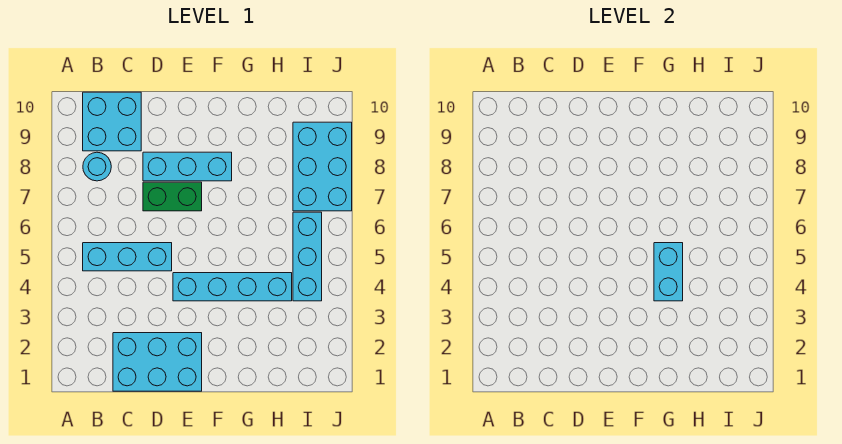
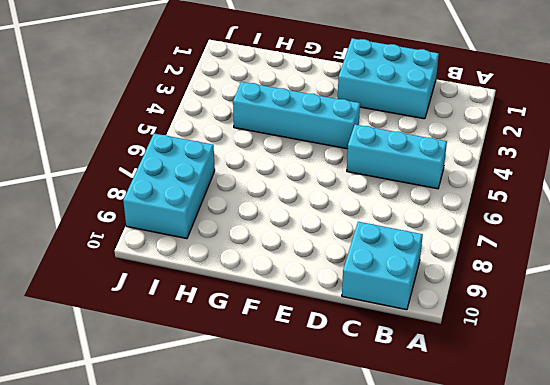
none -> cyan round brick B8 level 1
none -> green brick D7:E7 level 1

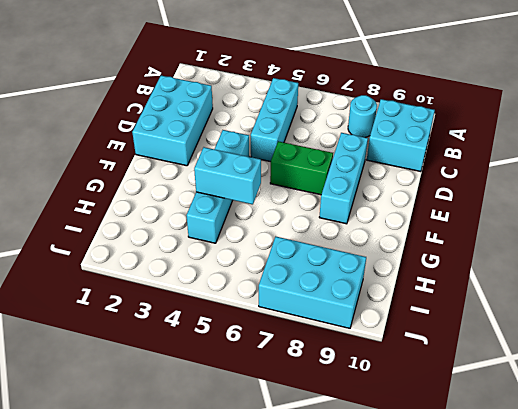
green brick E6:E7 level 1 -> green brick D7:E7 level 1
none -> cyan brick I4:I6 level 1

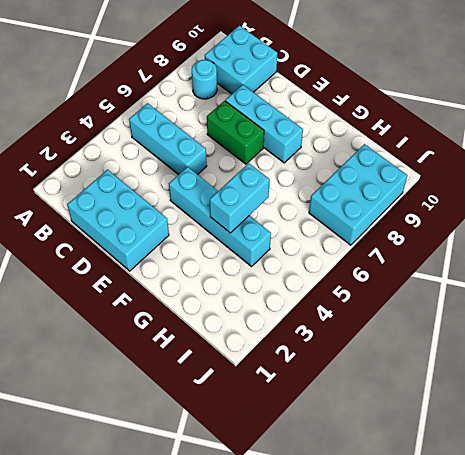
none -> cyan brick I4:I6 level 1

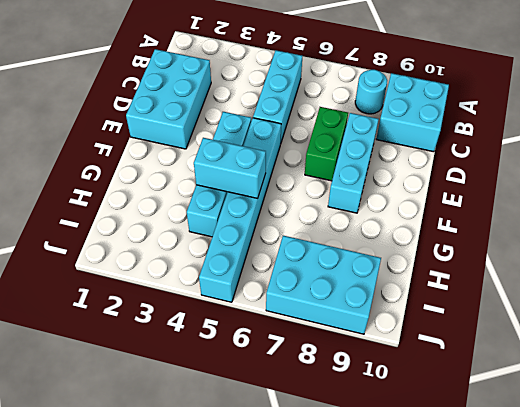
cyan brick E5:J5 level 1 -> cyan brick I4:I6 level 1

